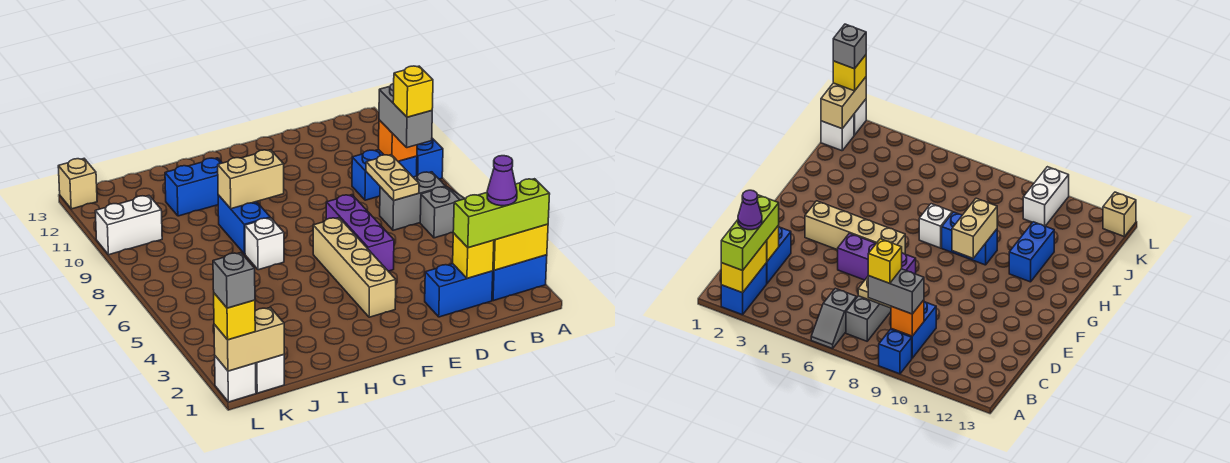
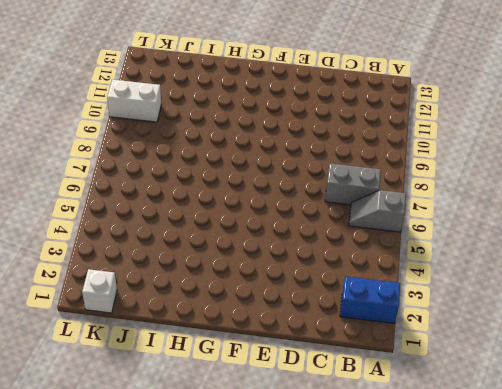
grey slope A6:B6 level 1 top A -> grey slope A6:B6 level 1 top B
none -> blue brick A9 level 1
none -> blue brick B9:C9 level 1
none -> blue brick C2:D2 level 1

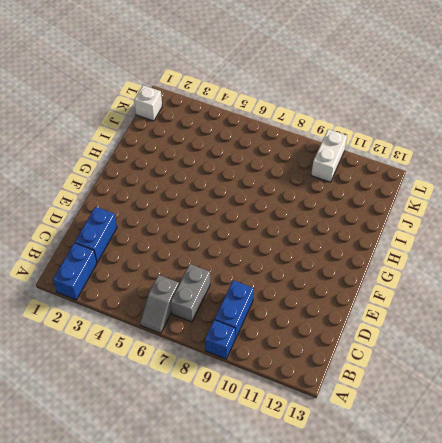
none -> purple brick E5:E7 level 1
none -> tan brick F3:F6 level 1
none -> white brick H7 level 1

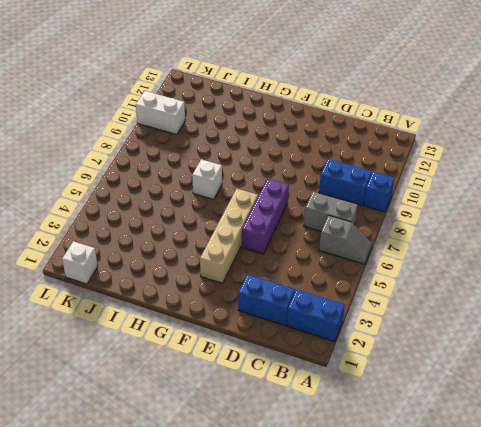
none -> blue brick H8:H9 level 1
none -> blue brick H11:I11 level 1
none -> white brick L1 level 1

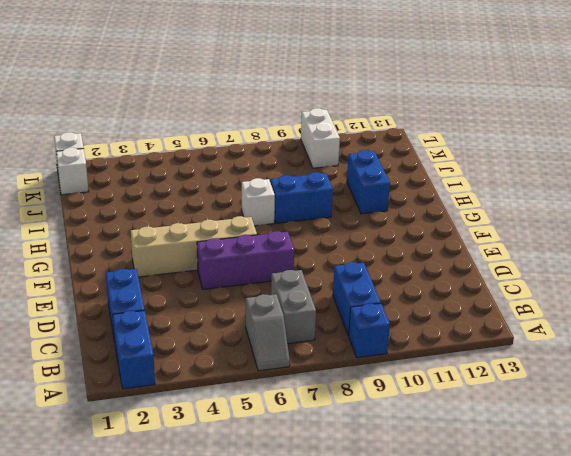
none -> tan brick L13 level 1
none -> yellow brick A2:B2 level 2
none -> orange brick B9 level 2

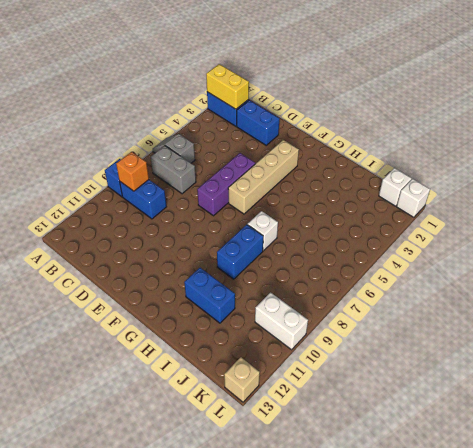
none -> yellow brick C2 level 2
none -> tan plate C7:C8 level 2
none -> tan brick G9:H9 level 2

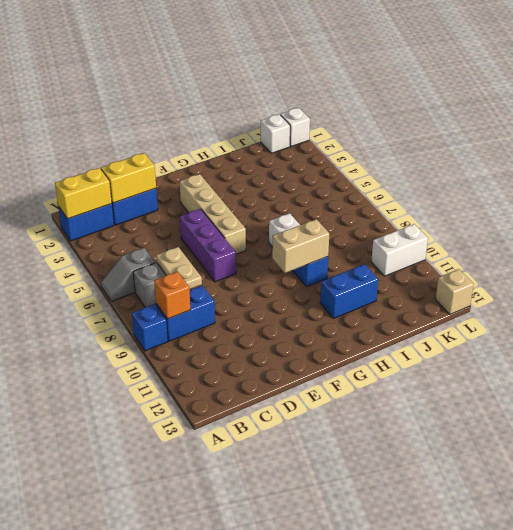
yellow brick C2:D2 level 2 -> yellow brick C2 level 2
none -> tan brick K1:L1 level 2
none -> lime brick A2:C2 level 3
none -> grey brick B8:B9 level 3

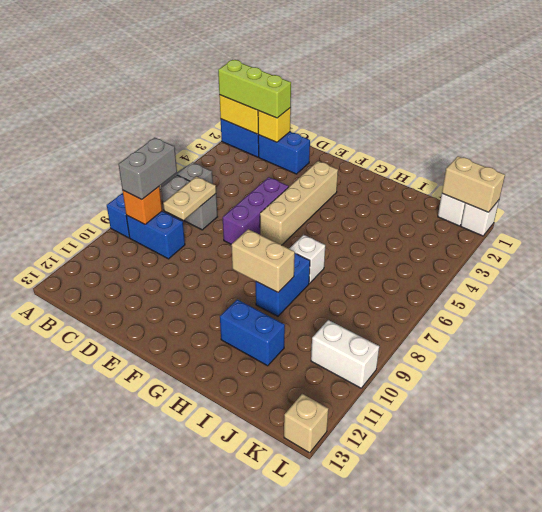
none -> yellow brick L1 level 3
none -> purple cone B2 level 4
none -> yellow brick B8 level 4

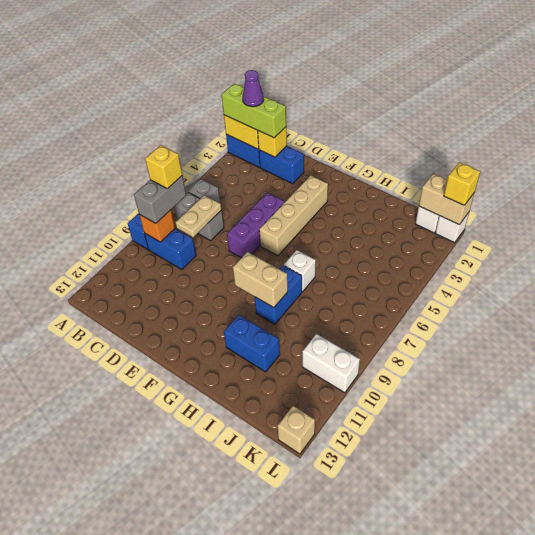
none -> grey brick L1 level 4

